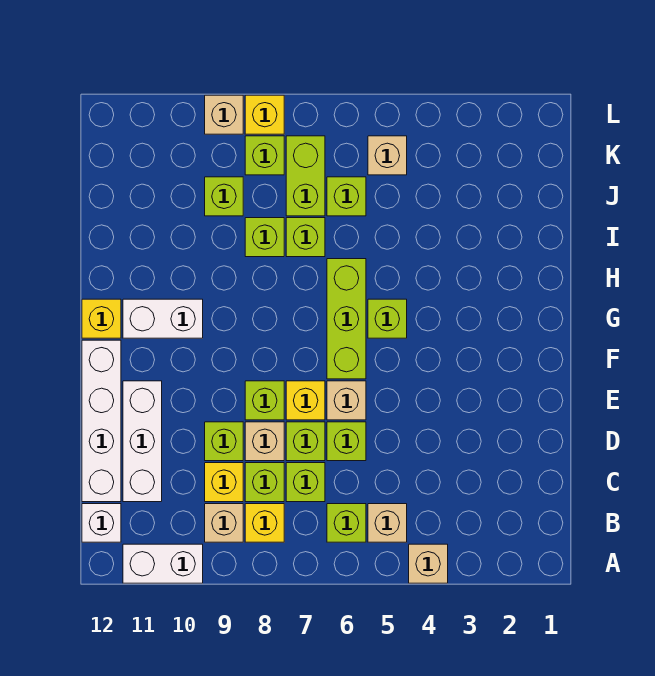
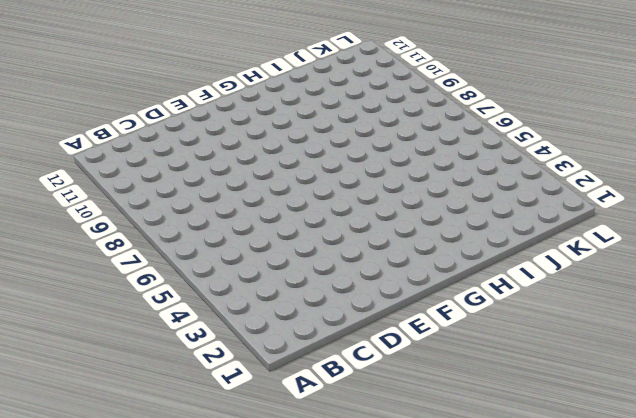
none -> tan brick A4 level 1
none -> white brick A10:A11 level 1
none -> tan brick B5 level 1
none -> lime brick B6 level 1

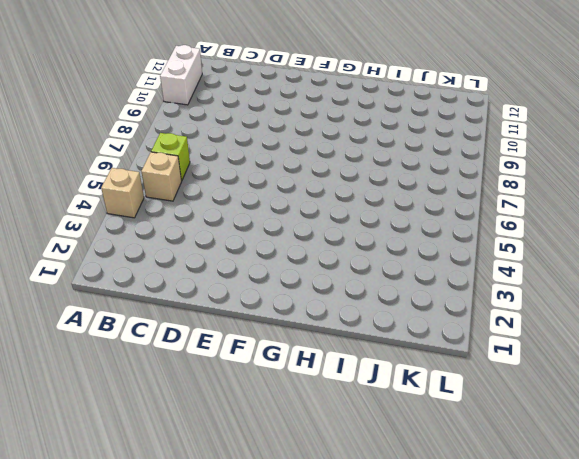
none -> yellow brick B8 level 1
none -> tan brick B9 level 1
none -> white brick B12 level 1
none -> lime brick C7 level 1

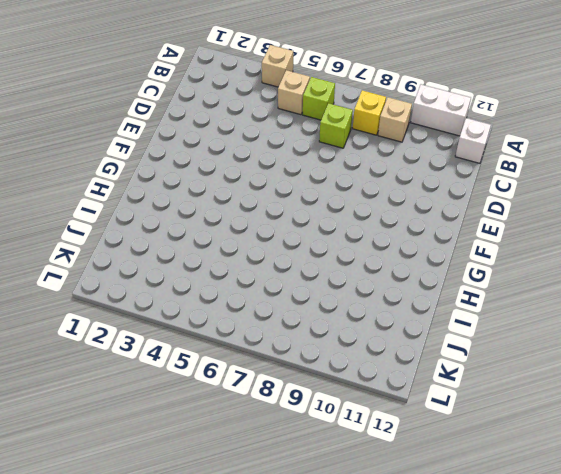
none -> lime brick C8 level 1
none -> yellow brick C9 level 1
none -> white brick C11:E11 level 1
none -> white brick C12:F12 level 1

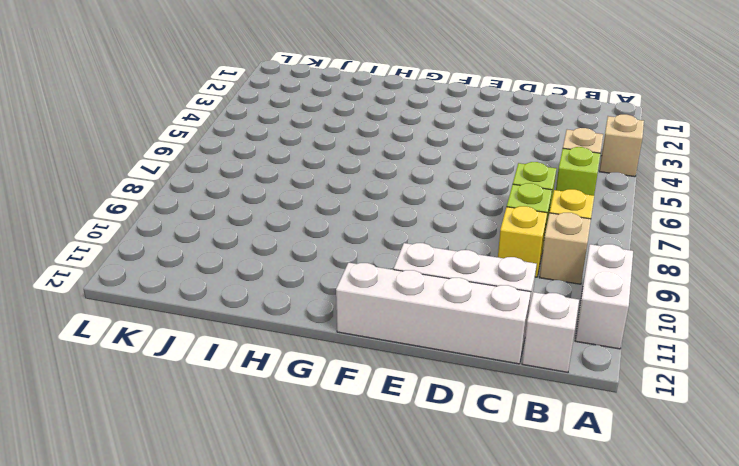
none -> lime brick D6 level 1
none -> lime brick D7 level 1
none -> tan brick D8 level 1
none -> lime brick D9 level 1

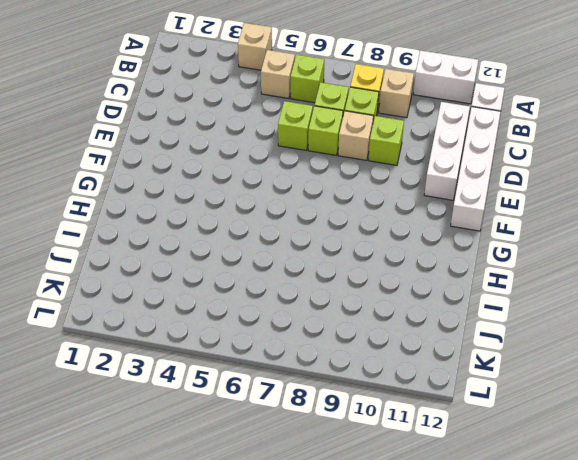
none -> yellow brick C9 level 1
none -> tan brick E6 level 1
none -> yellow brick E7 level 1
none -> lime brick E8 level 1

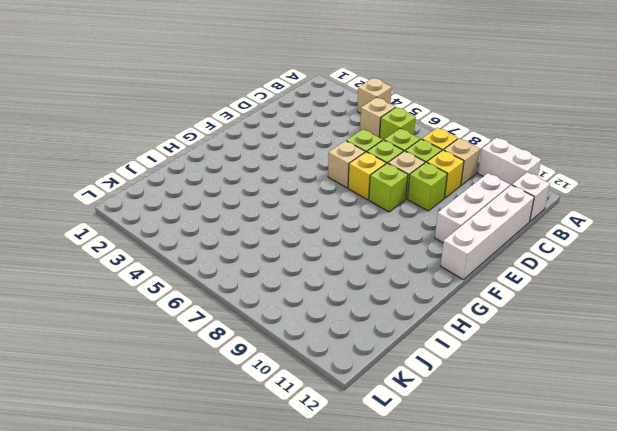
none -> lime brick F6:H6 level 1
none -> lime brick G5 level 1
none -> white brick G10:G11 level 1
none -> yellow brick G12 level 1

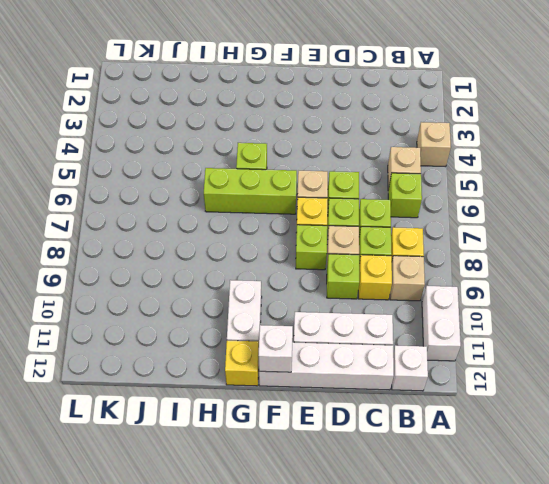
white brick F12 level 2 -> none
none -> lime brick I7 level 1
none -> lime brick I8 level 1
none -> lime brick J6 level 1
none -> lime brick J7:K7 level 1

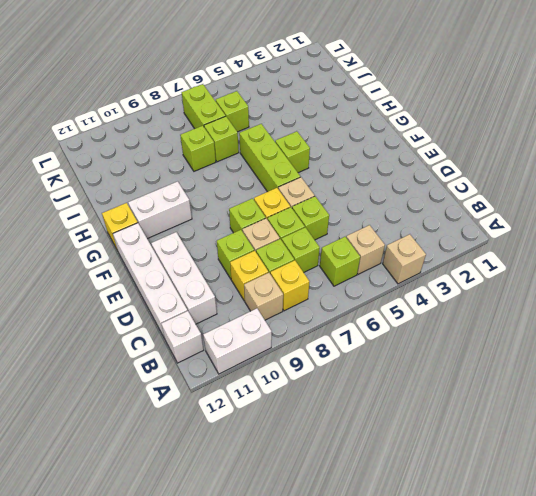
none -> lime brick J9 level 1
none -> tan brick K5 level 1
none -> lime brick K8 level 1
none -> yellow brick L8 level 1

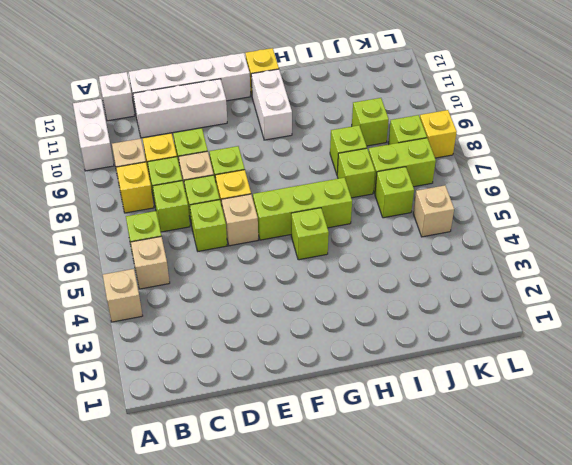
none -> tan brick L9 level 1

